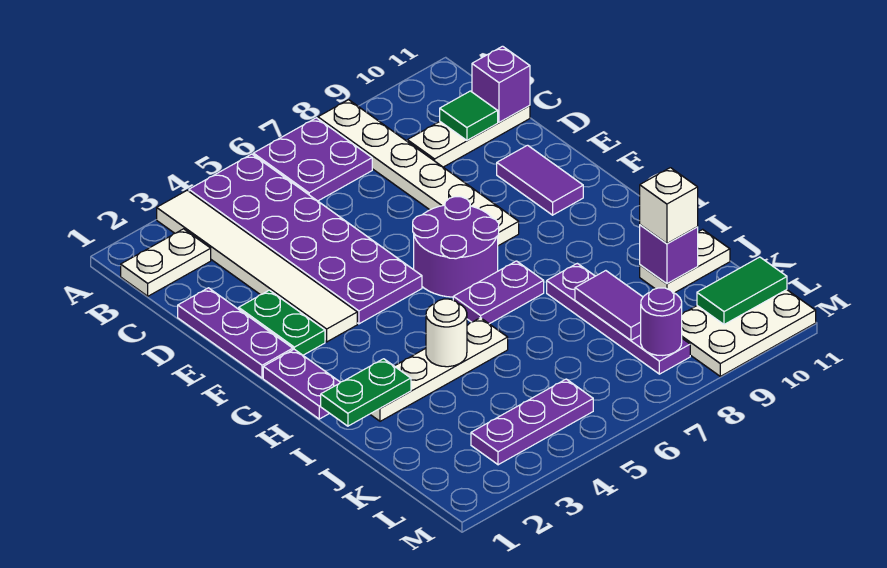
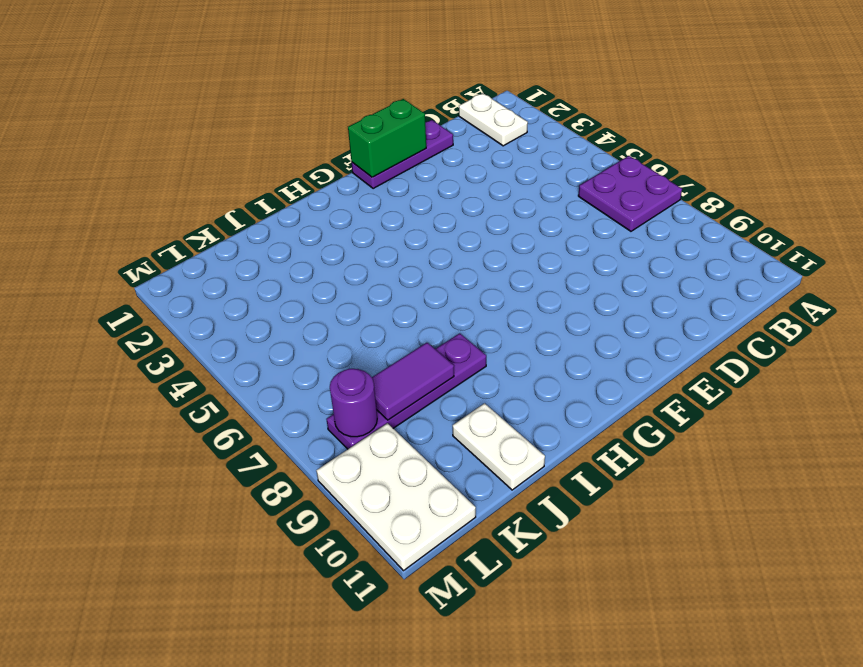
green brick E1:F1 level 2 -> none
none -> white tile A3:F3 level 1
none -> purple plate A4:F5 level 1
none -> white plate A8:F8 level 1

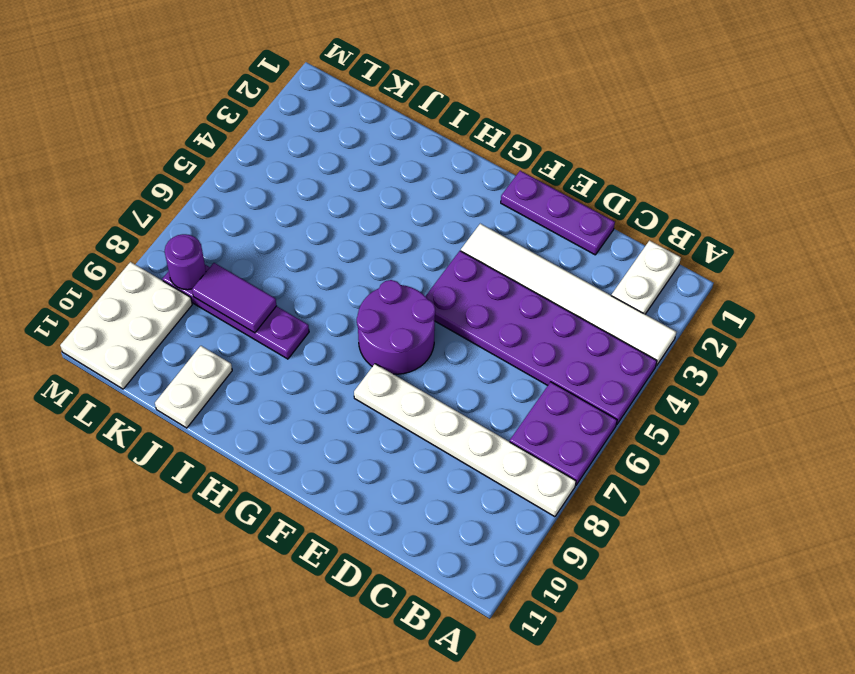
none -> white plate C9:C11 level 1
none -> green plate E2:F2 level 1
none -> purple tile E10:F10 level 1

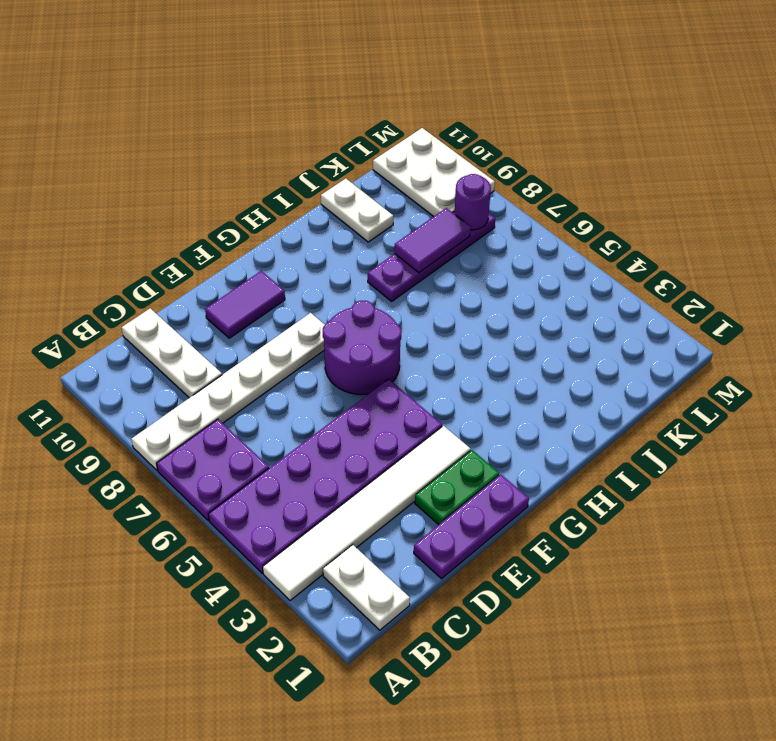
none -> purple plate G1:H1 level 1
none -> purple plate H6:H7 level 1
none -> white plate I2:I5 level 1

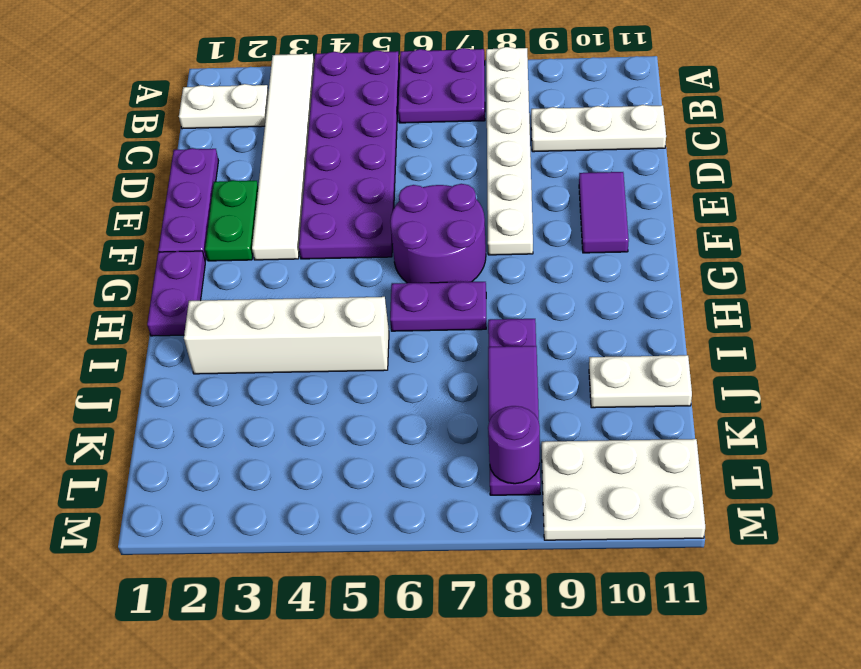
white brick I2:I5 level 1 -> white plate I2:I5 level 1
none -> purple plate L3:L5 level 1
none -> green tile C10 level 2
none -> purple brick C11 level 2

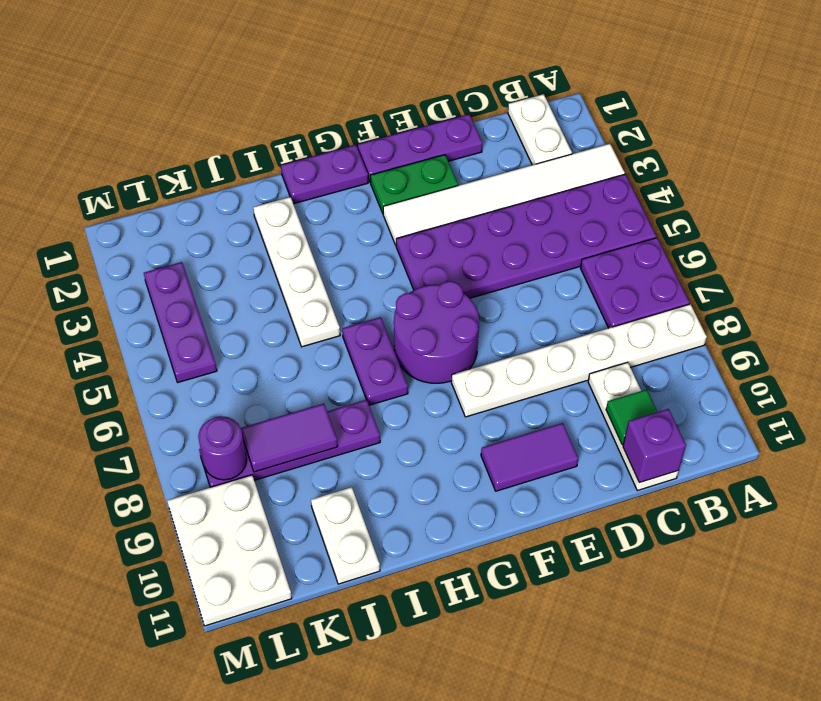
none -> green plate I1:I2 level 2
none -> white round brick I4 level 2
none -> purple brick J10 level 2

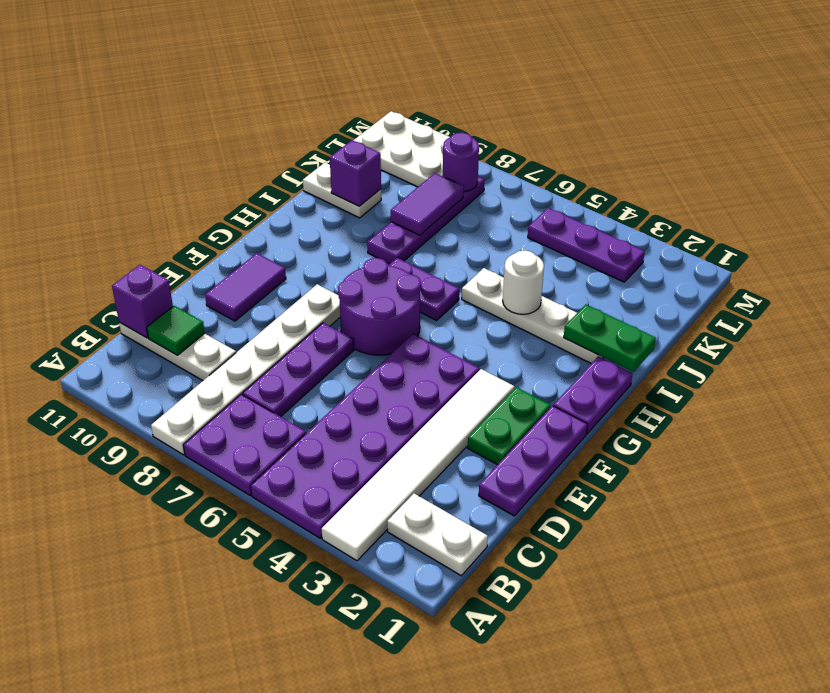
purple plate C7:E7 level 1 -> none
none -> green tile L10:L11 level 2
none -> white brick J10 level 3

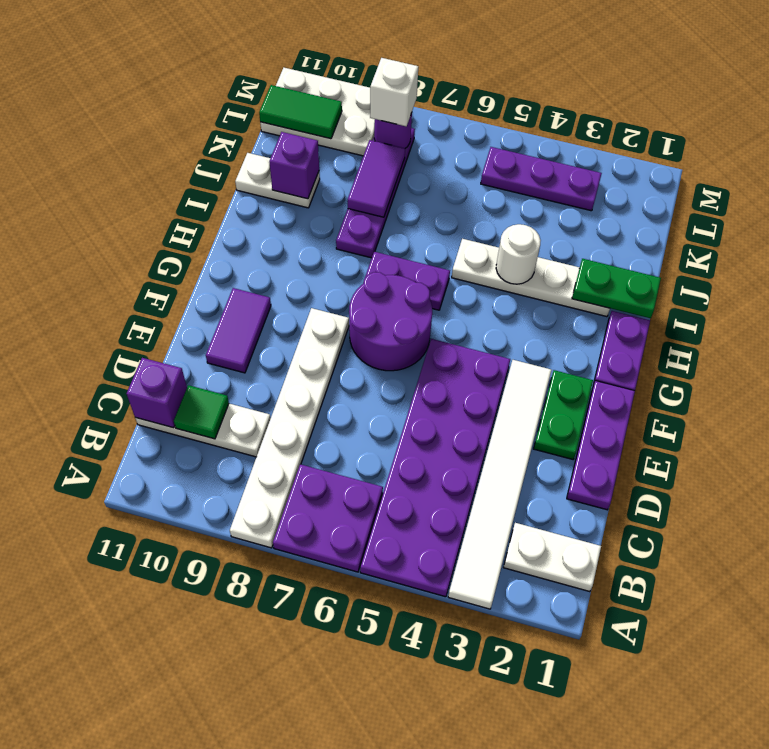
white brick L8 level 3 -> white brick J10 level 3

